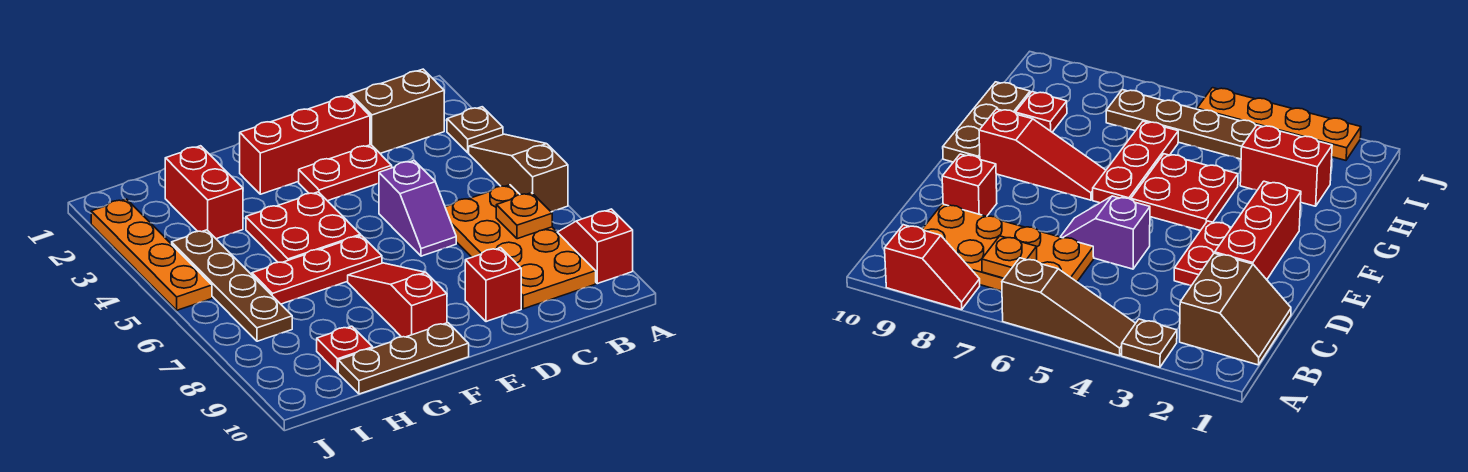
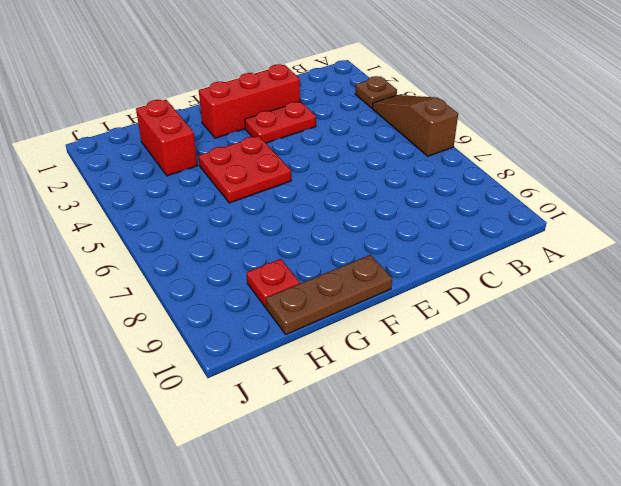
none -> red slope A8:A9 level 1 top 9
none -> brown slope B1:C2 level 1 top 2
none -> orange plate B6:C9 level 1

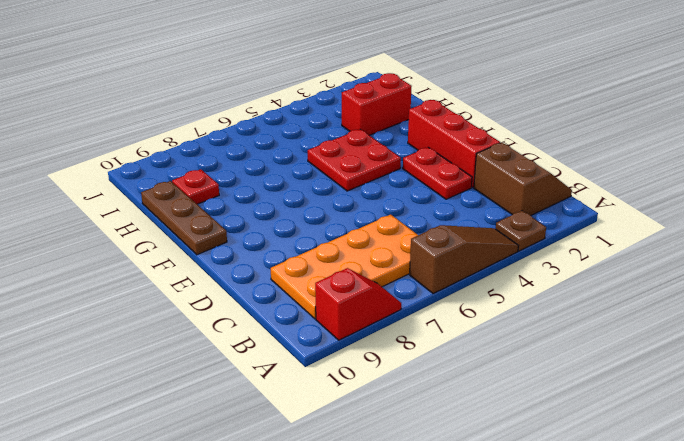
none -> purple slope D5:D6 level 1 top 5
none -> red brick D9 level 1
none -> red plate F6:H6 level 1

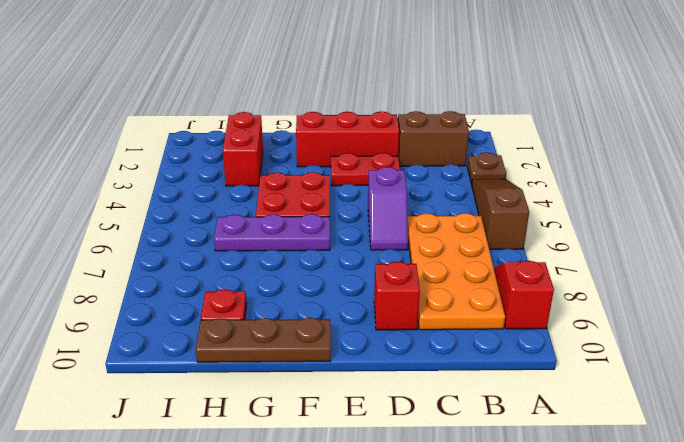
purple plate F6:H6 level 1 -> red plate F6:H6 level 1
none -> red slope F7:F9 level 1 top 9
none -> brown plate I4:I7 level 1
none -> orange plate J2:J5 level 1

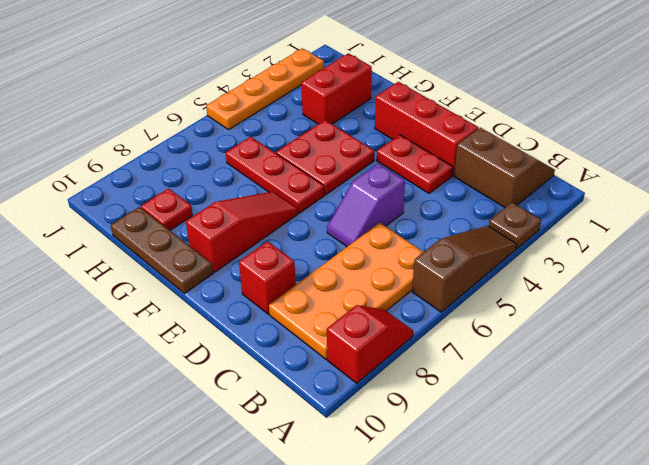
none -> brown plate I4:I7 level 1
none -> orange plate B7 level 2

